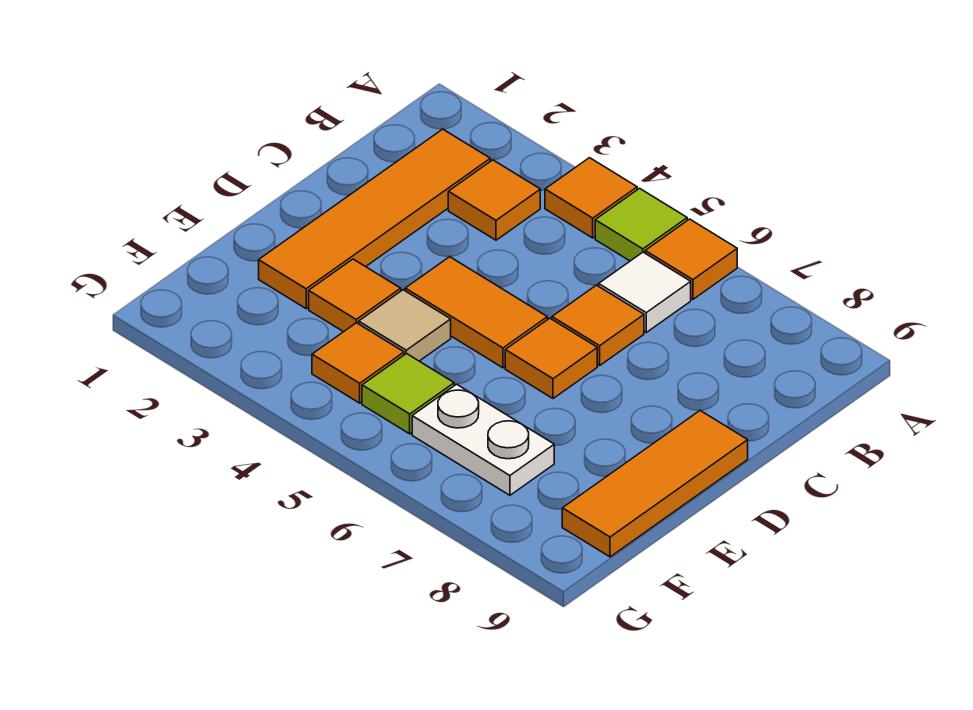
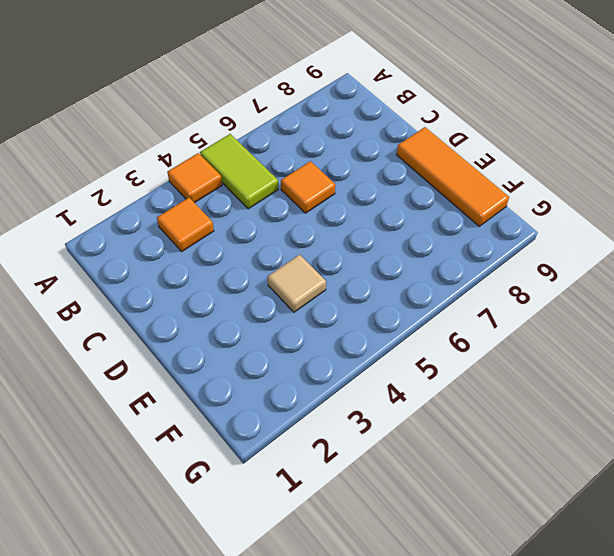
lime tile A5:B5 level 1 -> lime tile A5 level 1
none -> orange tile A6 level 1
none -> orange tile B2:E2 level 1
none -> white tile B6 level 1

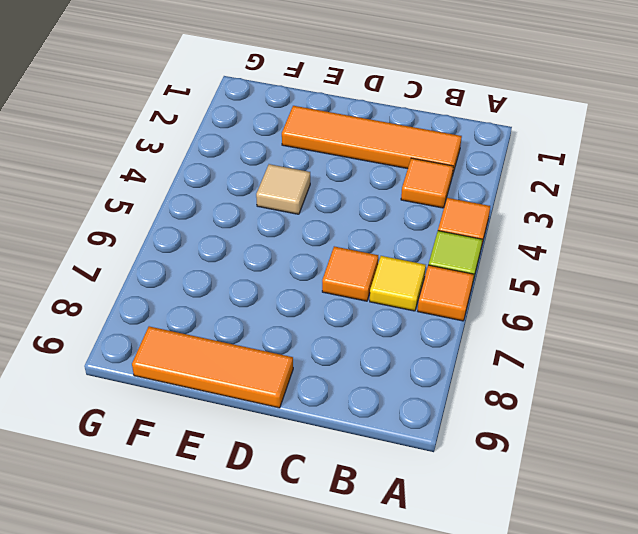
yellow tile B6 level 1 -> white tile B6 level 1
none -> orange tile D4:D5 level 1
none -> orange tile D6 level 1
none -> orange tile E3 level 1

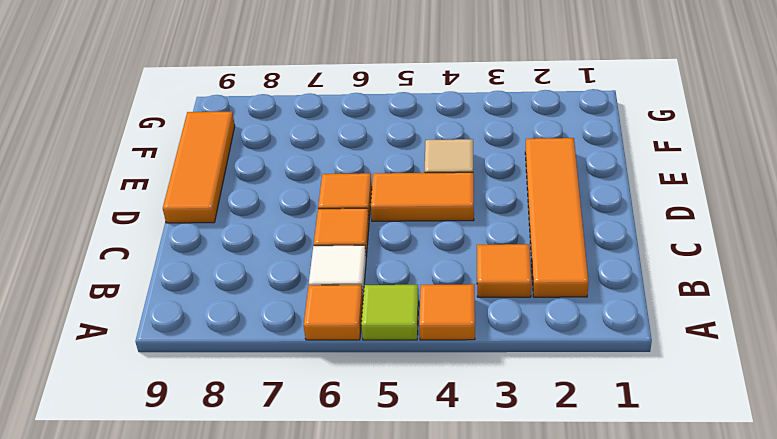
none -> orange tile E3 level 1
none -> orange tile F4 level 1
none -> lime tile F5 level 1

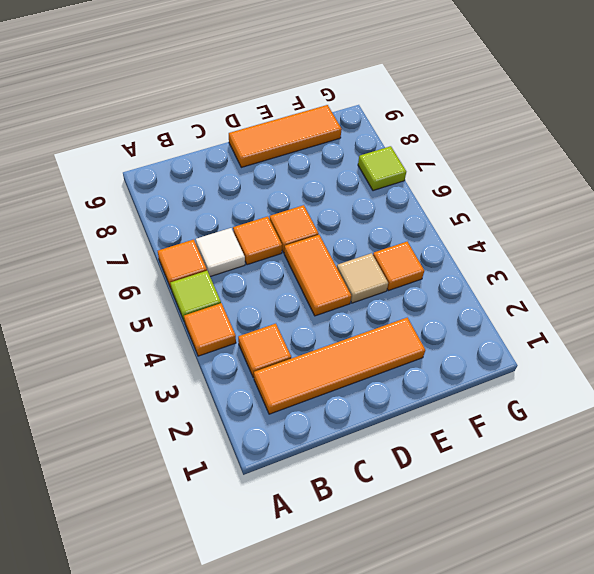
lime tile G7 level 1 -> lime tile F5 level 1
none -> orange tile E3 level 1
none -> white plate F6:F7 level 1

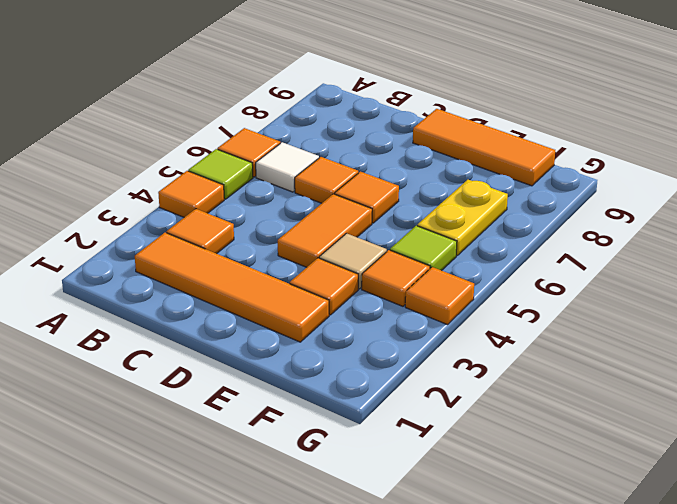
yellow plate F6:F7 level 1 -> white plate F6:F7 level 1
orange tile G4 level 1 -> none

